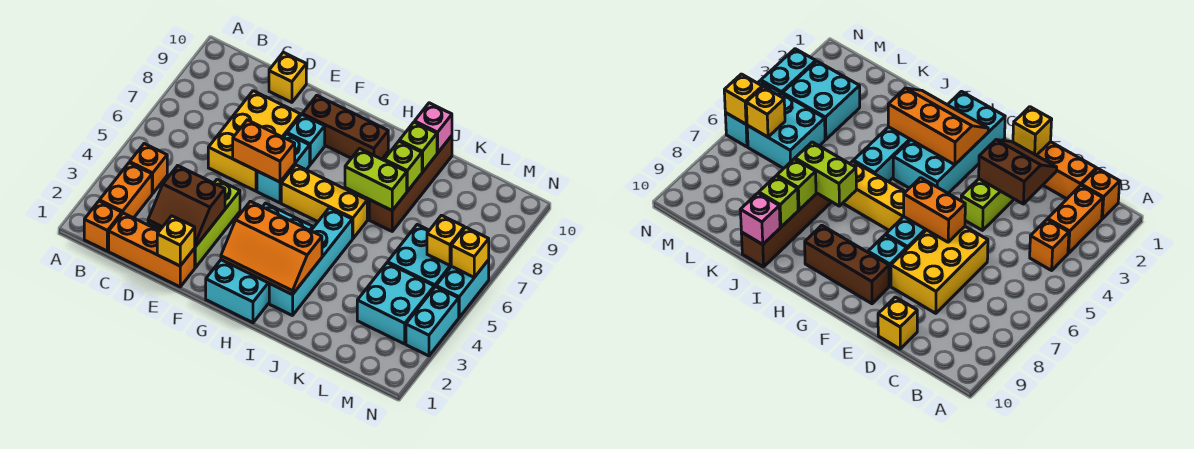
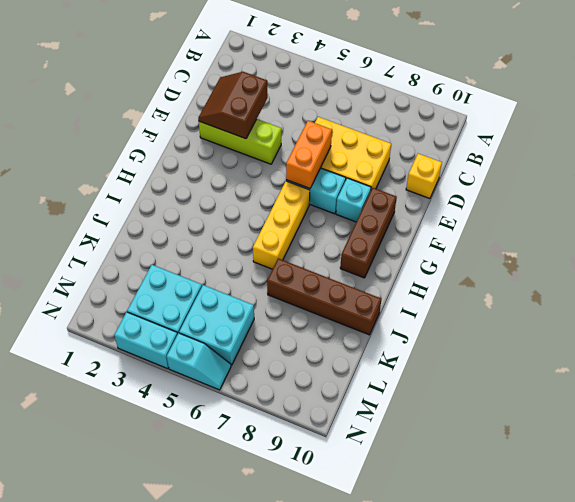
cyan slope N5:N6 level 1 top 5 -> cyan brick N5:N6 level 1
none -> orange brick B1 level 1
none -> orange brick B2:B3 level 1
none -> orange brick B4 level 1

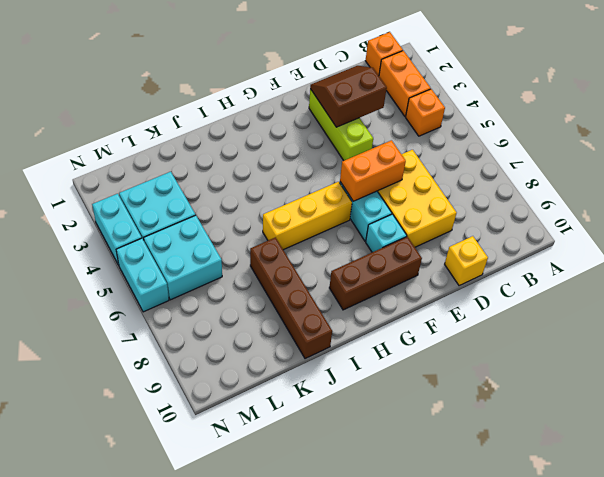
none -> orange brick C1:E1 level 1
none -> cyan brick G1:H4 level 1
none -> cyan brick I2:I5 level 1

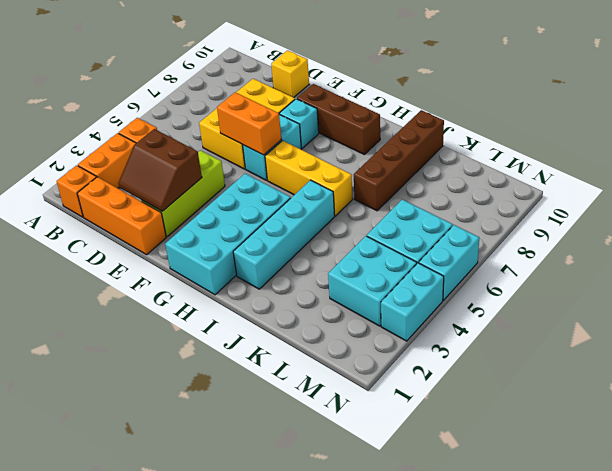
none -> yellow brick E1 level 2
none -> orange slope G2:I3 level 2 top 3
none -> lime brick I7:J7 level 2

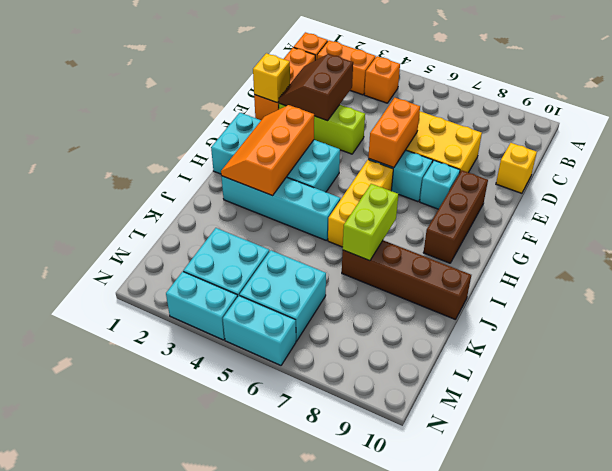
none -> lime brick J8 level 2
none -> lime brick J9 level 2
none -> pink brick J10 level 2

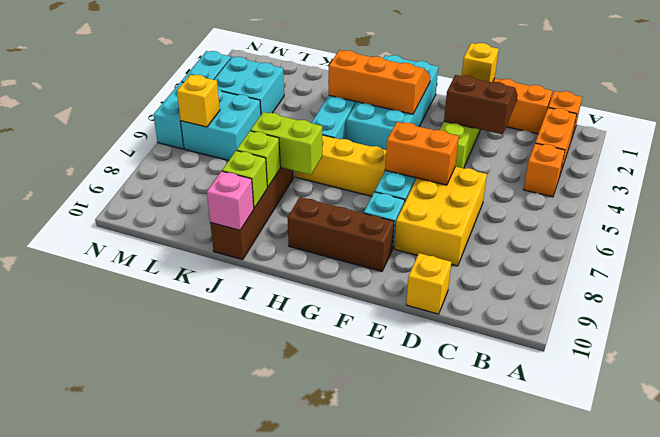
none -> yellow brick N6 level 2

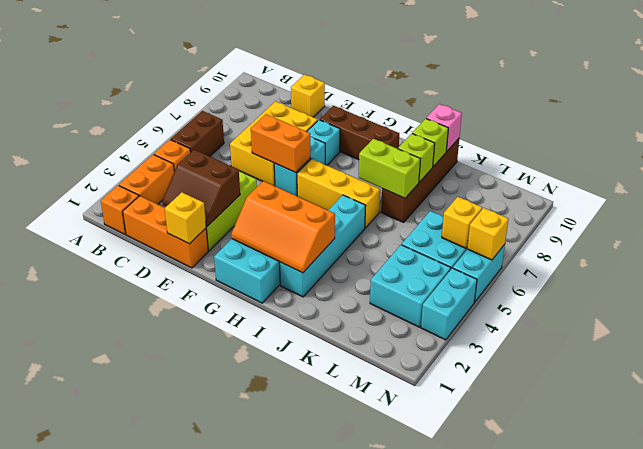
brown brick B5:B6 level 1 -> none

